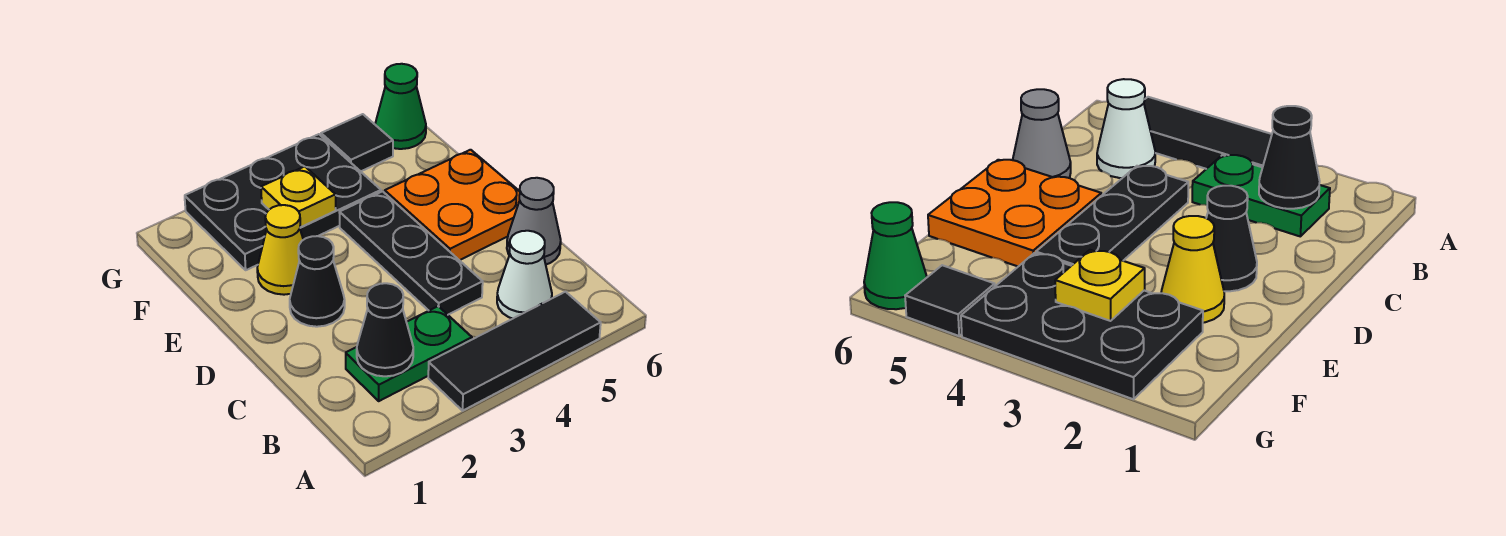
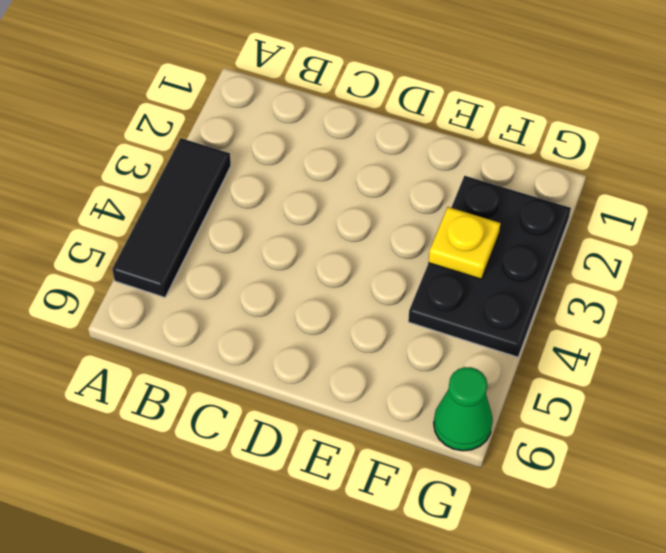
none -> green plate B2:B3 level 1
none -> white cone B5 level 1
none -> black plate C4:E4 level 1

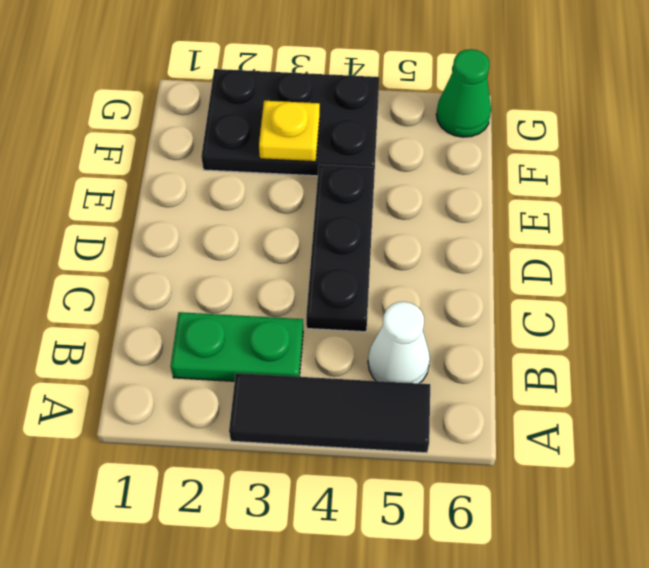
none -> grey cone C6 level 1
none -> black cone D2 level 1
none -> orange plate D5:E6 level 1

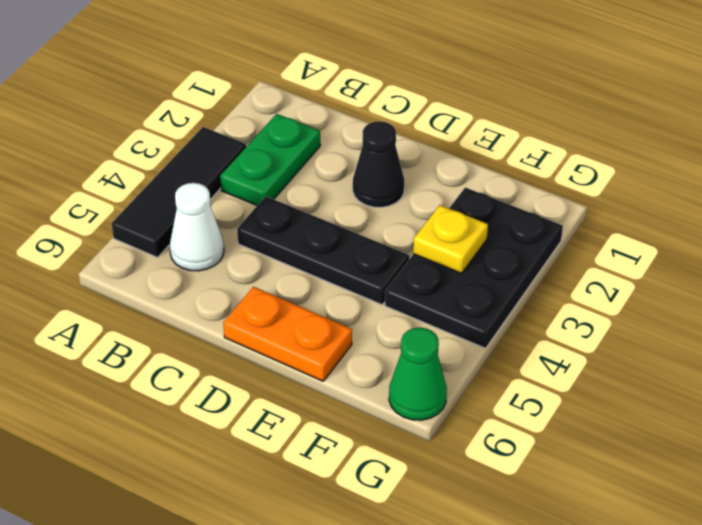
orange plate D6:E6 level 1 -> orange plate D5:E6 level 1
none -> grey cone C6 level 1
none -> yellow cone E2 level 1
none -> black tile G5 level 1

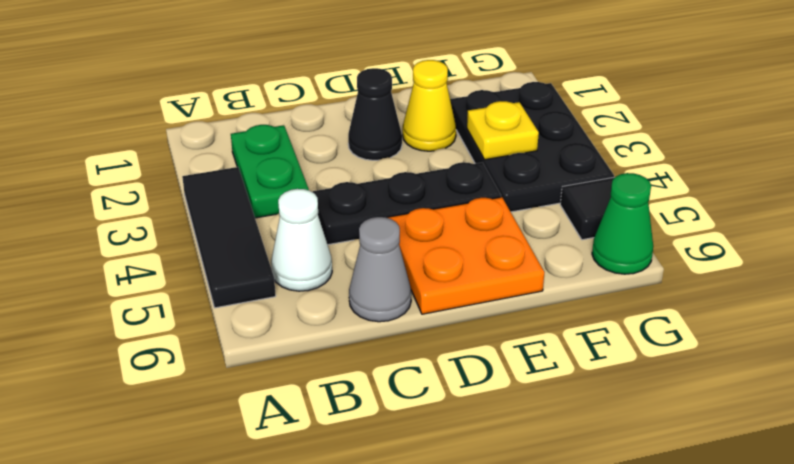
none -> black cone B2 level 2

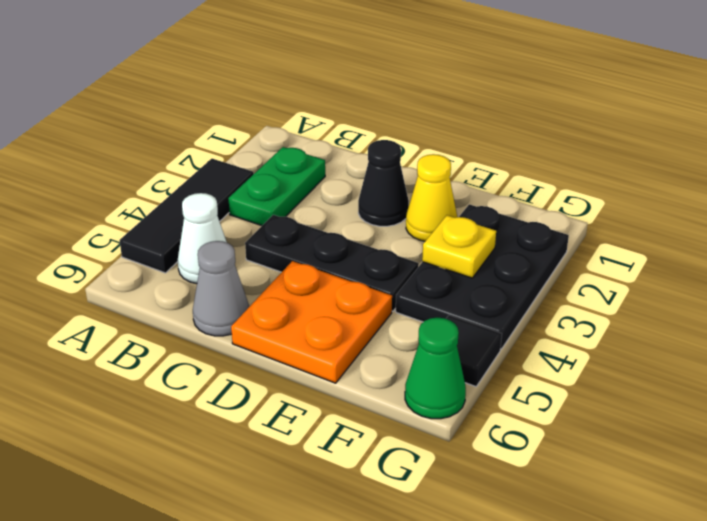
none -> black cone B2 level 2

